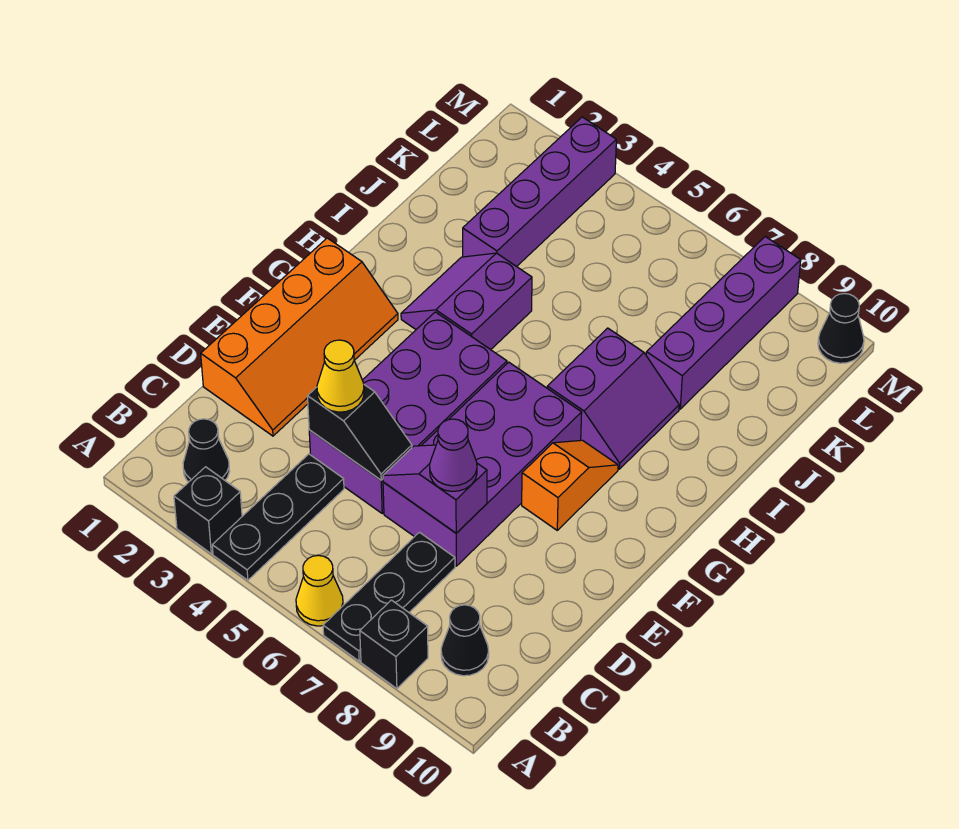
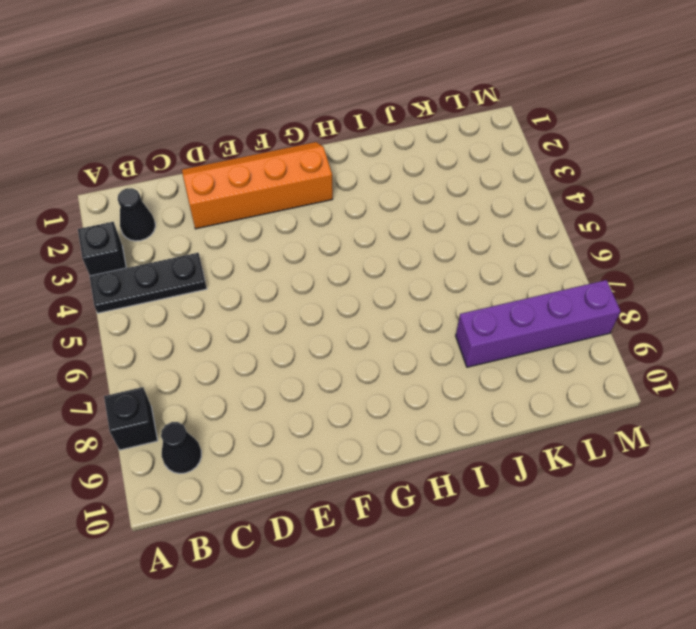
orange slope D1:G2 level 1 top 2 -> orange slope D1:G2 level 1 top 1
none -> yellow cone A6 level 1
none -> black plate A7:C7 level 1
none -> purple brick D4:G5 level 1

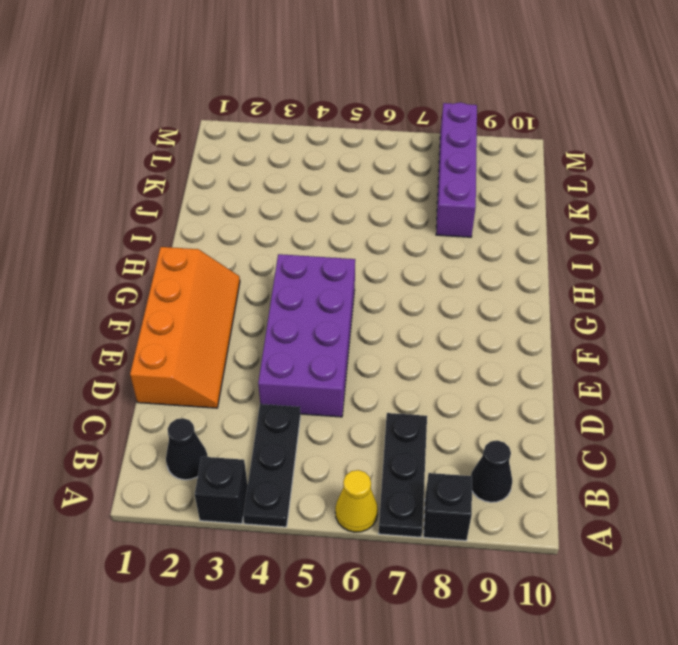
none -> purple brick D6:G7 level 1
none -> orange slope F8:G8 level 1 top F
none -> purple slope H3:I4 level 1 top 4

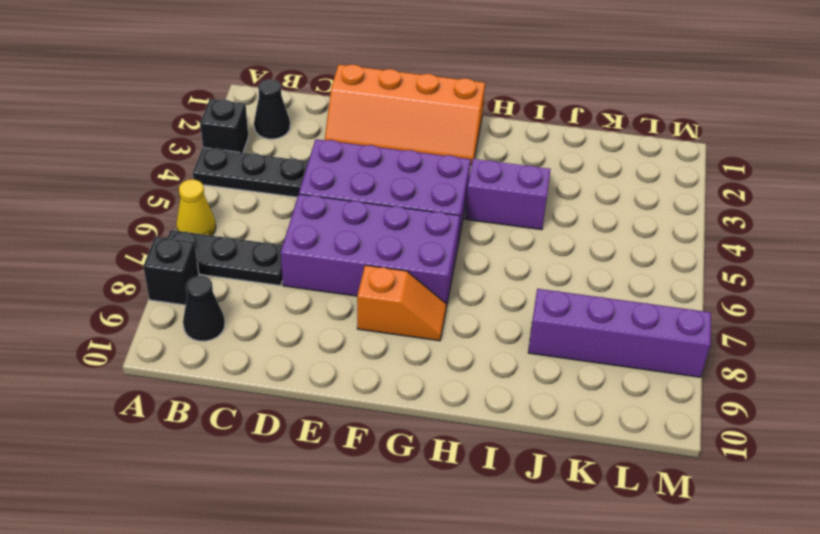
none -> purple slope H7:I8 level 1 top 7
none -> purple brick J3:M3 level 1
none -> black cone M10 level 1

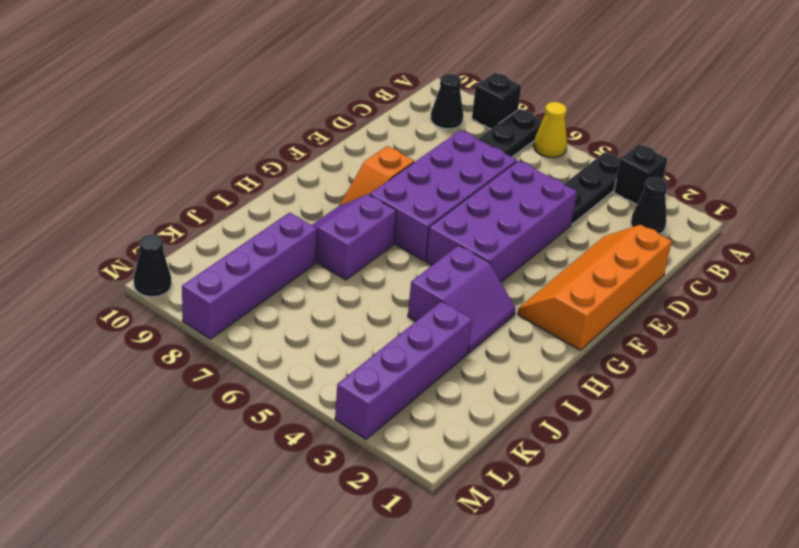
none -> black slope D4:D5 level 2 top 4
none -> purple slope D6:D7 level 2 top 7
none -> yellow cone D4 level 3

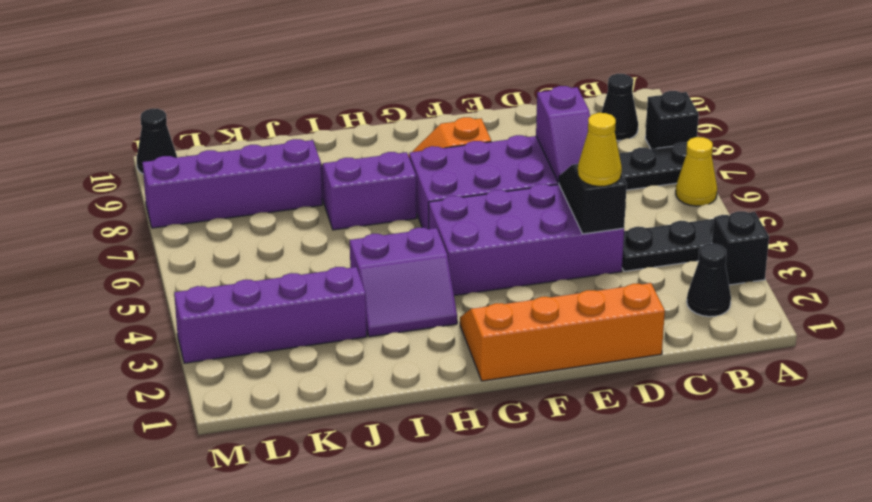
none -> purple cone D7 level 3

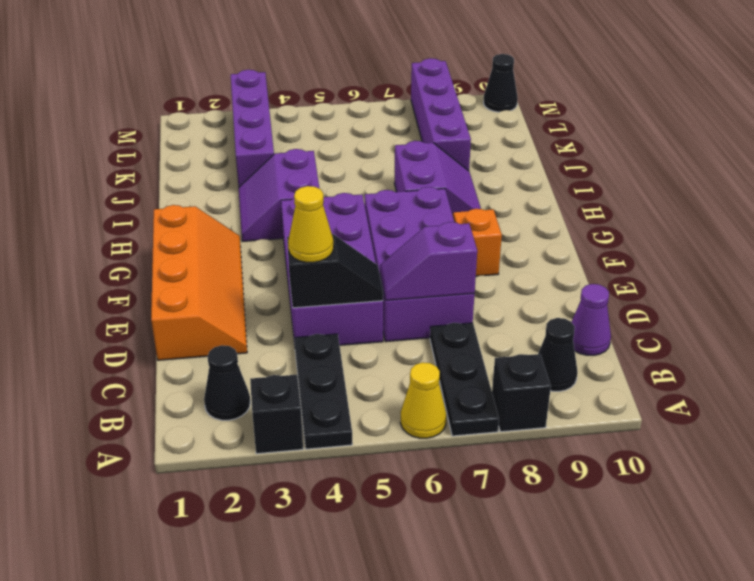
purple cone C10 level 1 -> purple cone D7 level 3

